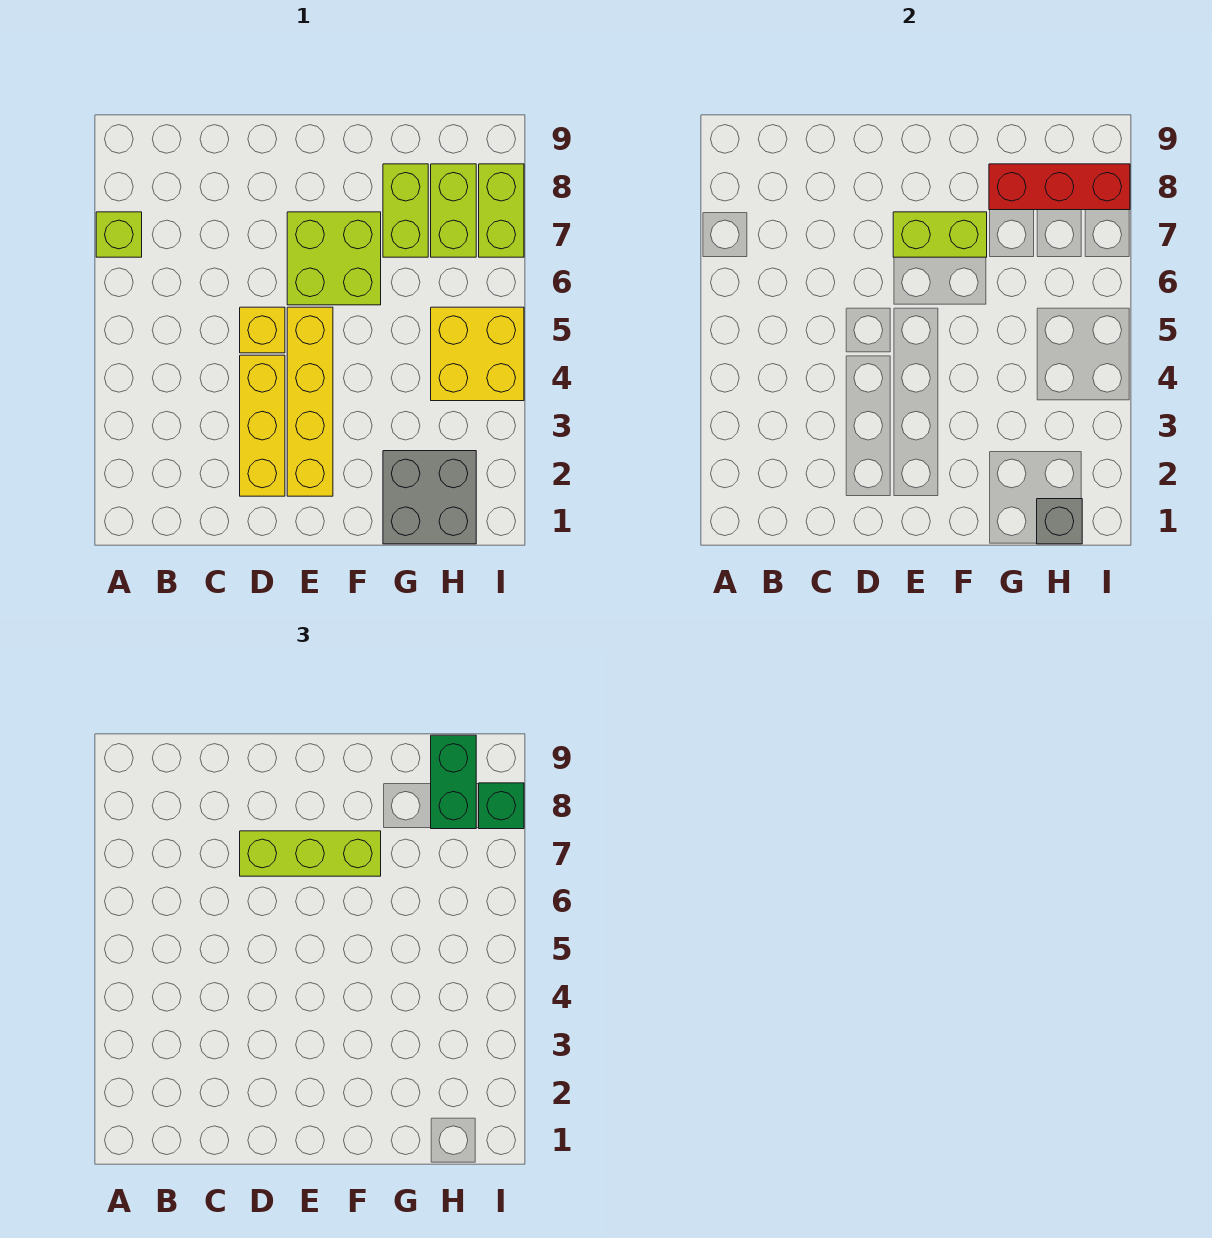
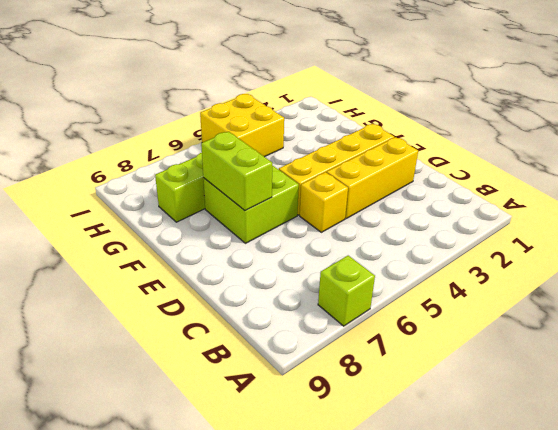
none -> grey brick G1:H2 level 1
none -> lime brick H7:H8 level 1
none -> lime brick I7:I8 level 1

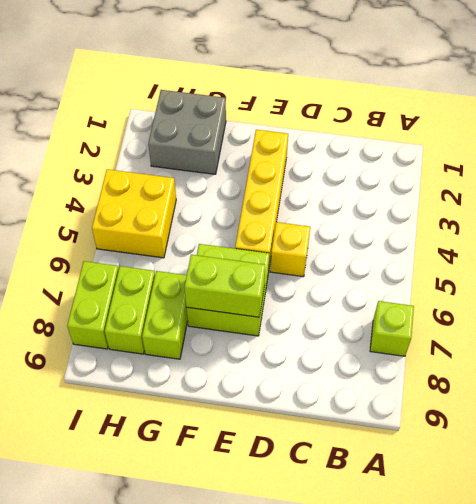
none -> yellow brick D2:D4 level 1
none -> red brick G8:I8 level 2
none -> grey brick H1 level 2

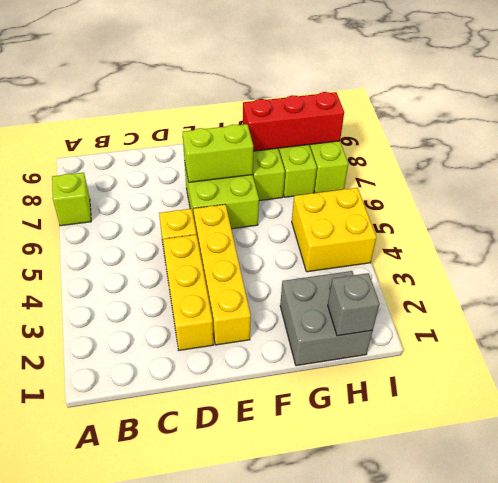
none -> lime brick D7:F7 level 3
none -> green brick H8:H9 level 3
none -> green brick I8 level 3

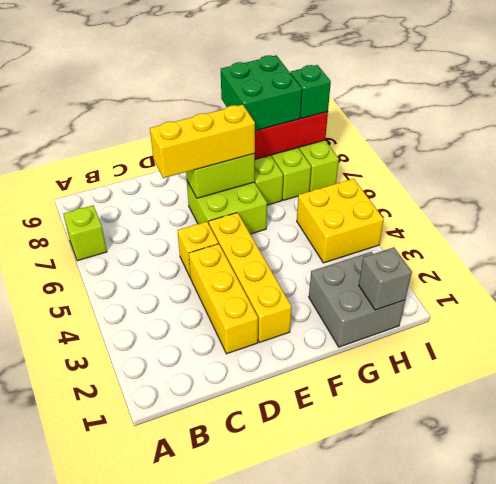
yellow brick D7:F7 level 3 -> lime brick D7:F7 level 3
green brick G8:H9 level 3 -> green brick H8:H9 level 3

